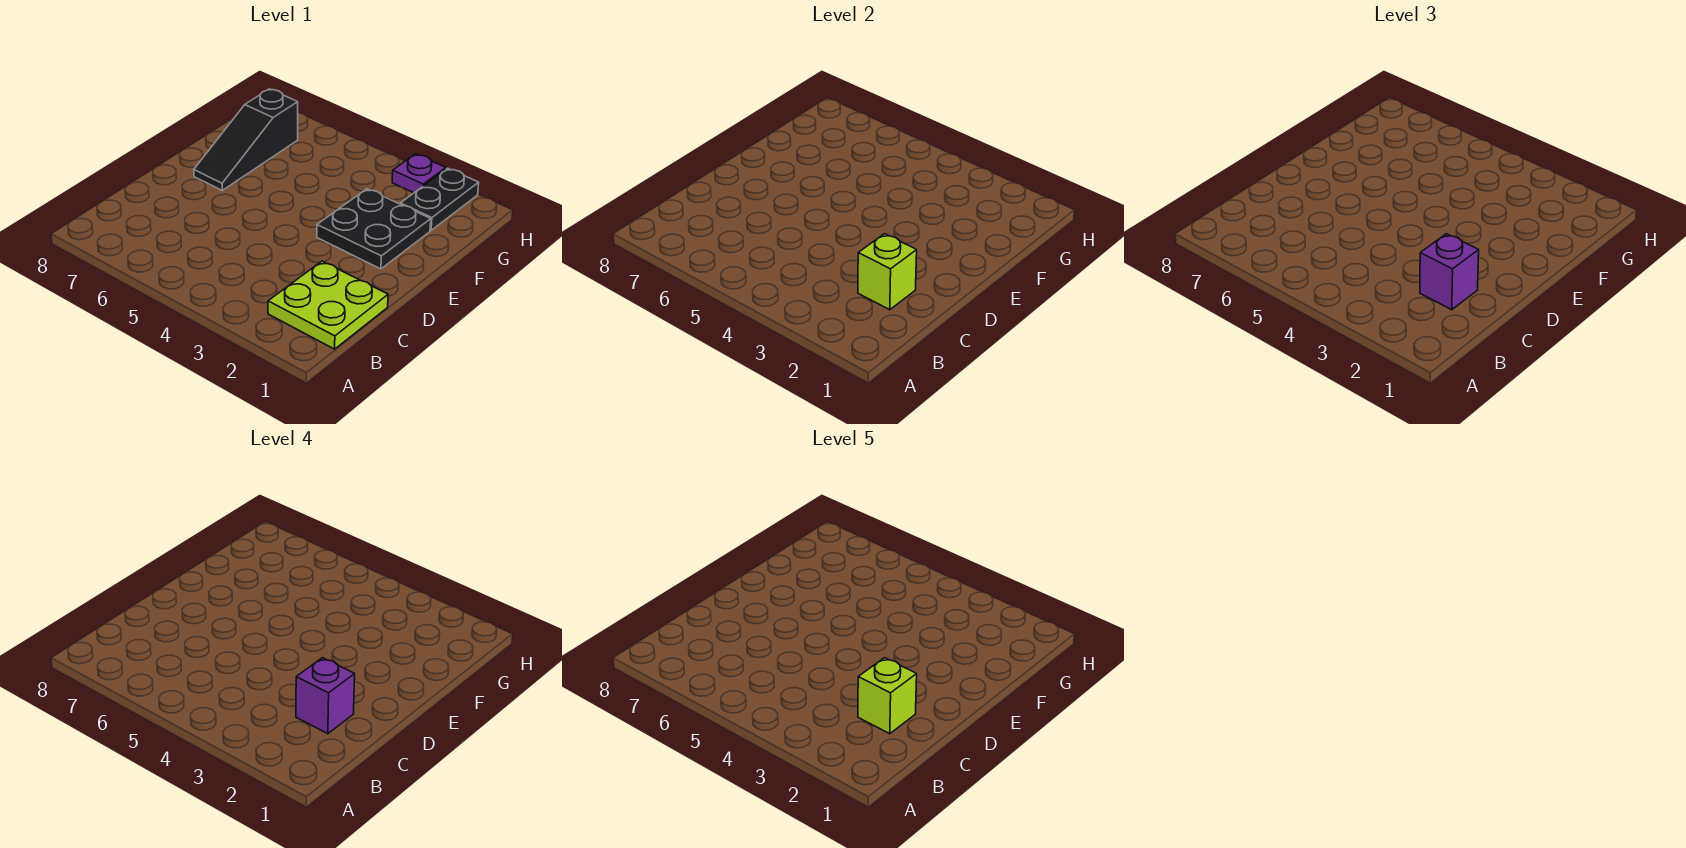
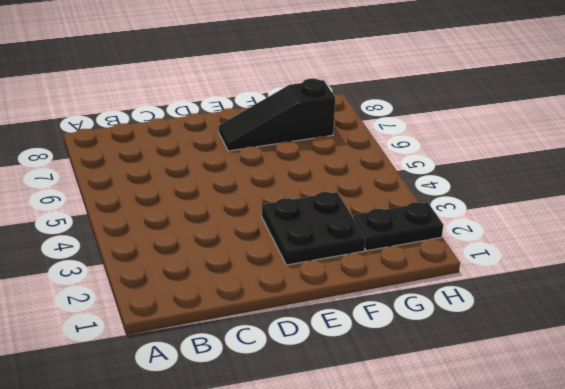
none -> lime plate B1:C2 level 1
none -> purple plate H3 level 1

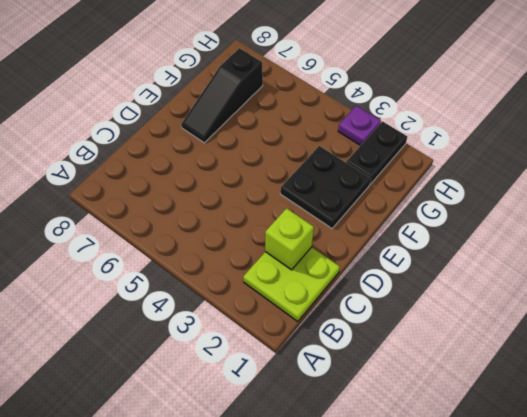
none -> purple brick C2 level 3
none -> purple brick C2 level 4

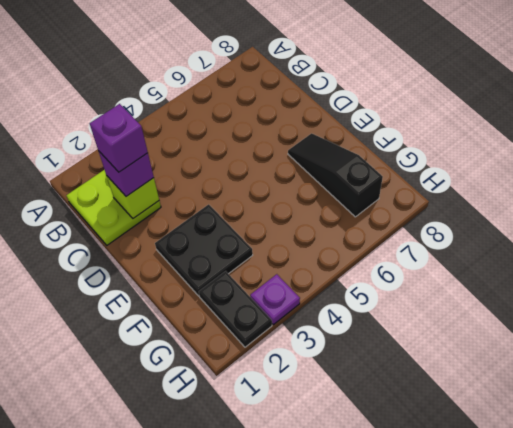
none -> lime brick C2 level 5

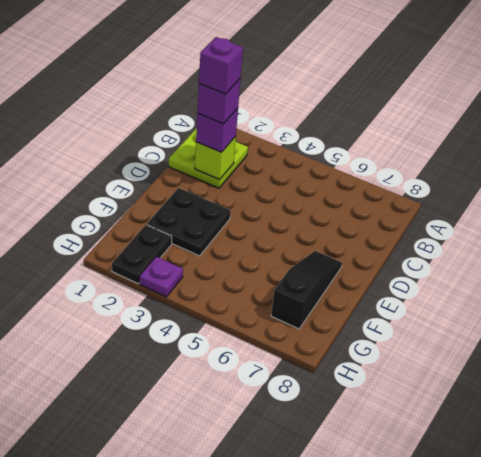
purple brick C2 level 5 -> lime brick C2 level 5

